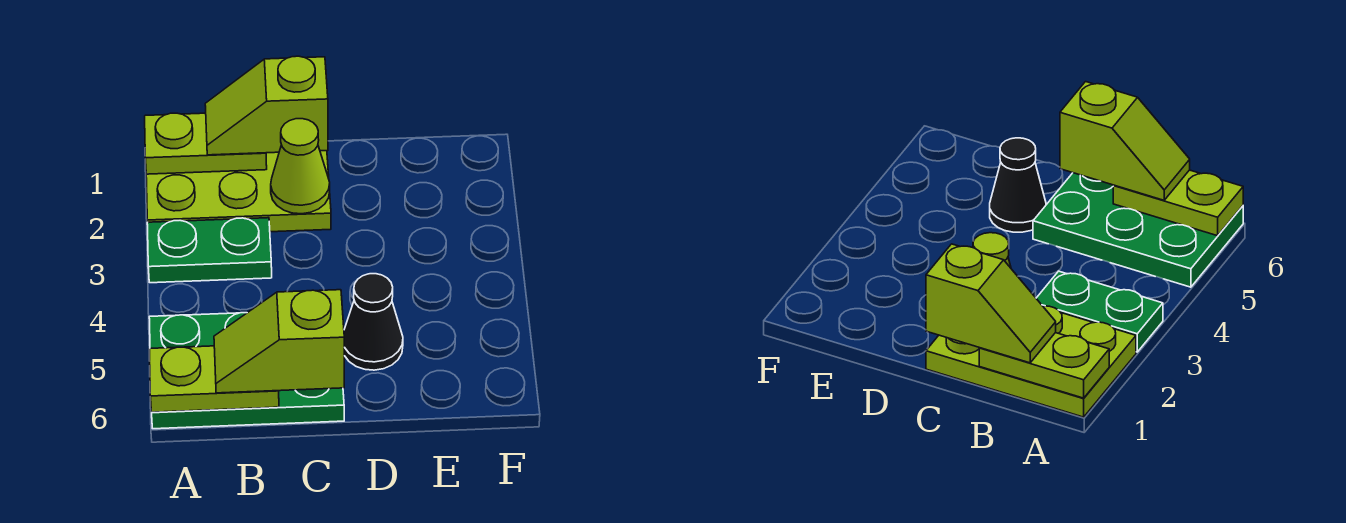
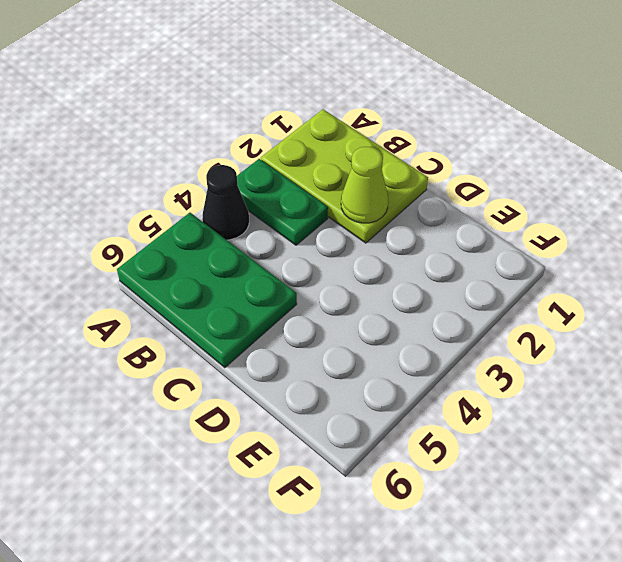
black cone A4 level 1 -> black cone D5 level 1
none -> lime plate A1:B1 level 2
none -> lime plate A6:B6 level 2

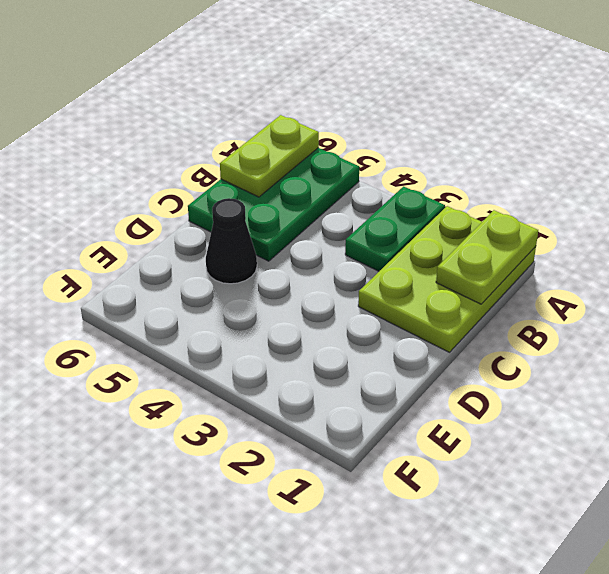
none -> lime cone C2 level 2
none -> lime slope B1:C1 level 3 top C

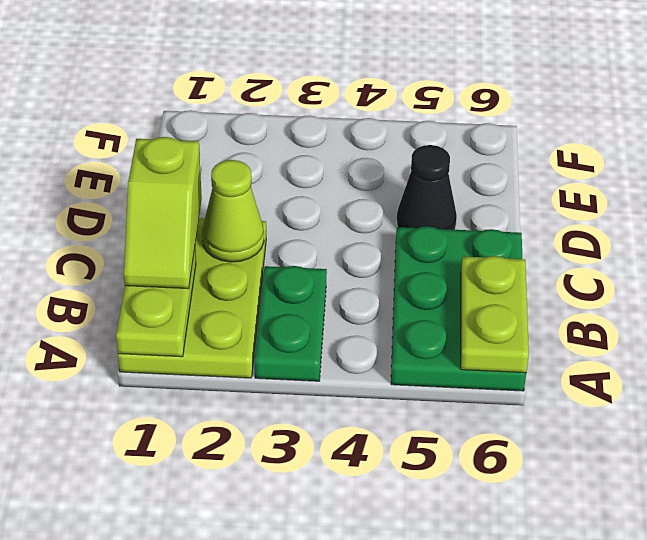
none -> lime slope B6:C6 level 3 top C

